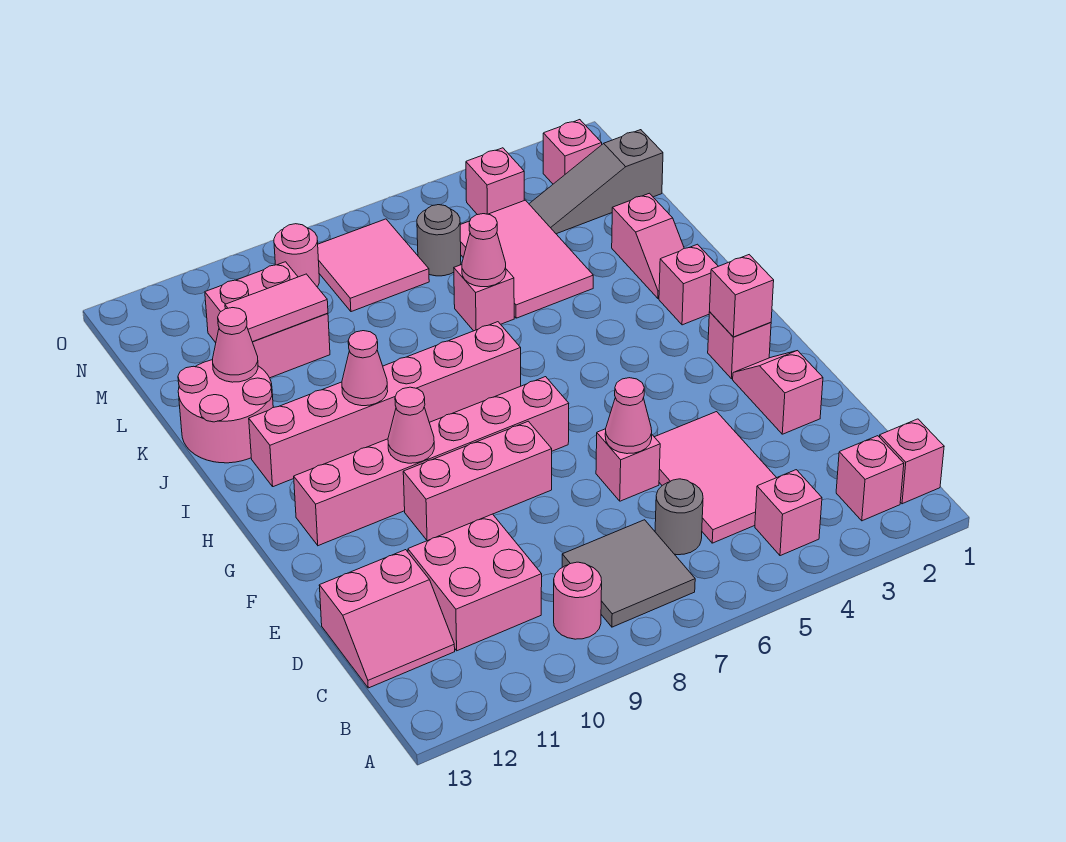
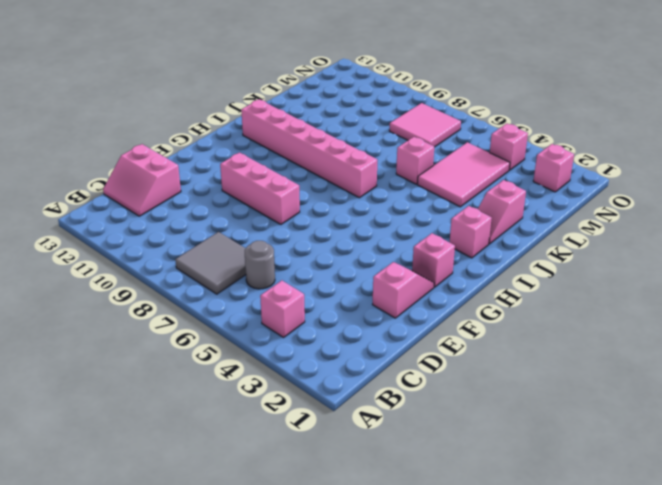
none -> pink brick B1 level 1
none -> pink brick B2 level 1
none -> pink round brick B9 level 1
none -> pink tile C4:E5 level 1

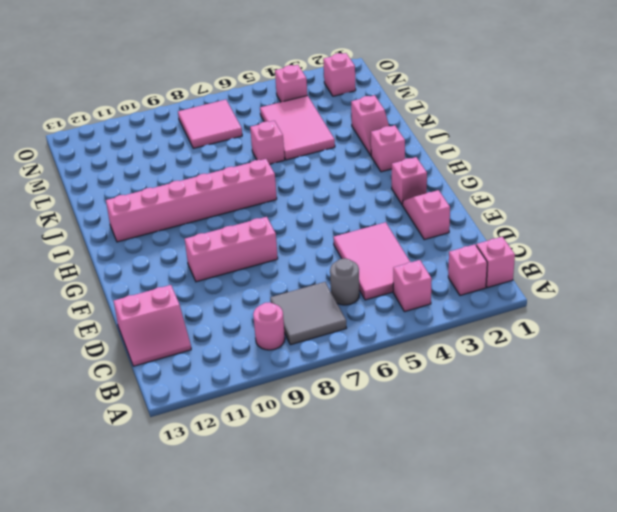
none -> pink brick C10:D11 level 1
none -> pink brick E6 level 1
none -> pink brick G7:G12 level 1
none -> pink round brick J12:K13 level 1

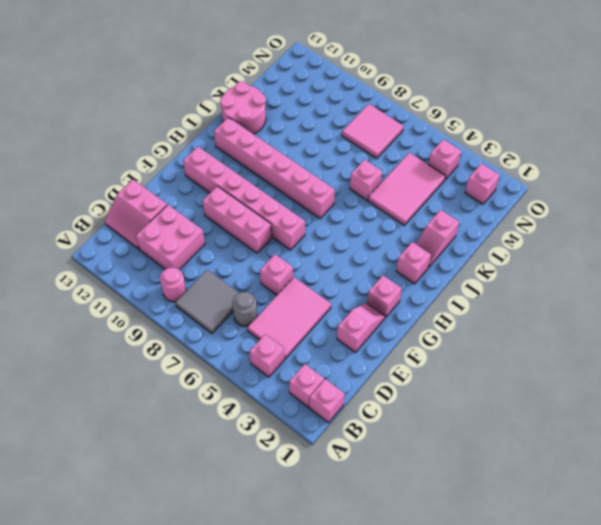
none -> pink brick L10:M11 level 1
none -> grey slope M1:M3 level 1 top 1
none -> grey round brick M6 level 1
none -> pink round brick N9 level 1

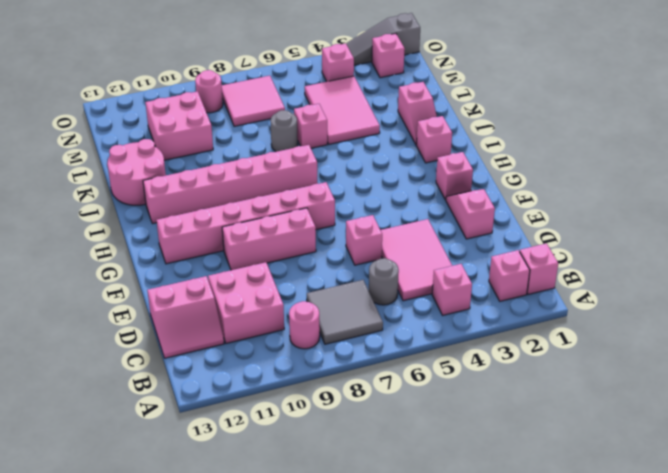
grey round brick K7 level 1 -> grey round brick M6 level 1
grey slope O1:O3 level 1 top 1 -> grey slope M1:M3 level 1 top 1
none -> pink cone E6 level 2
none -> pink brick G2 level 2
none -> pink cone G10 level 2
none -> pink cone I10 level 2

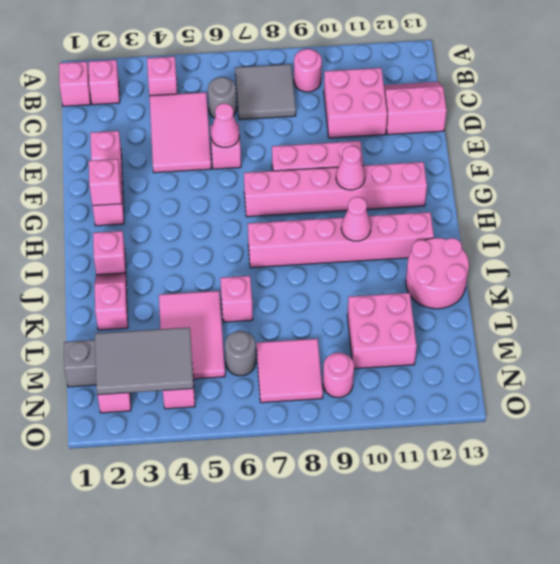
grey tile M2:N4 level 2 -> none
none -> pink cone K6 level 2
none -> pink cone K12 level 2
none -> pink tile L10:L11 level 2

